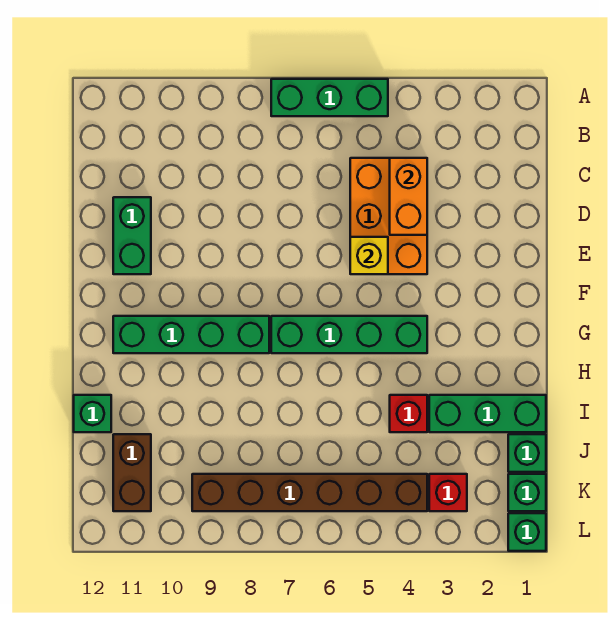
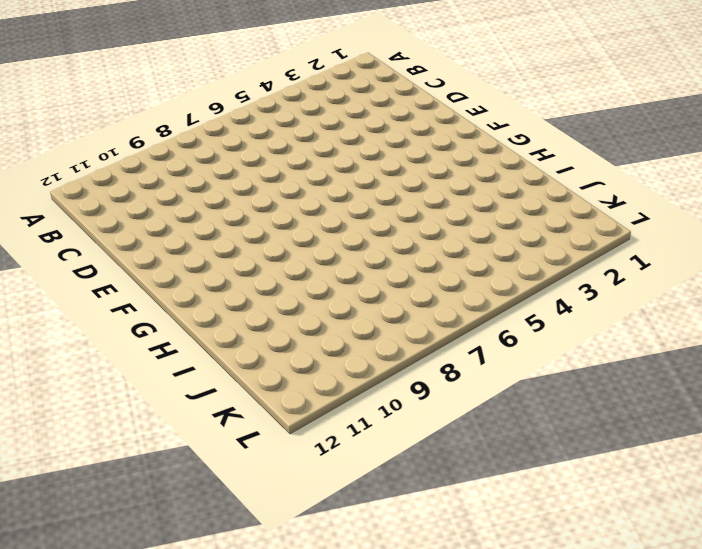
none -> green brick A5:A7 level 1
none -> orange brick C4:E5 level 1
none -> green brick D11:E11 level 1

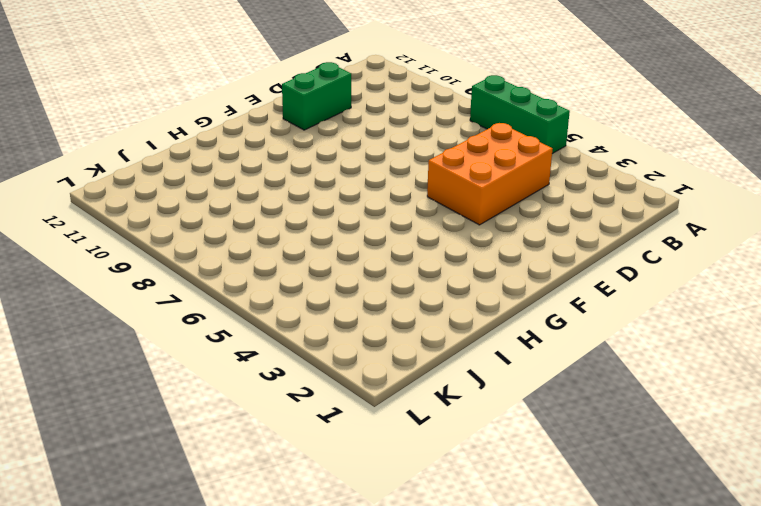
none -> green brick G4:G7 level 1
none -> green brick G8:G11 level 1
none -> green brick I1:I3 level 1

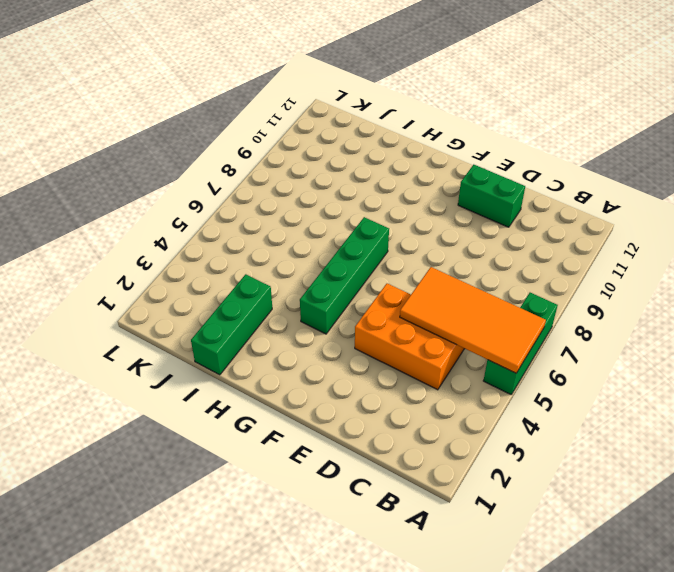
orange tile A5:D6 level 2 -> none
none -> green brick G8:G11 level 1
none -> red brick I4 level 1
none -> green brick I12 level 1

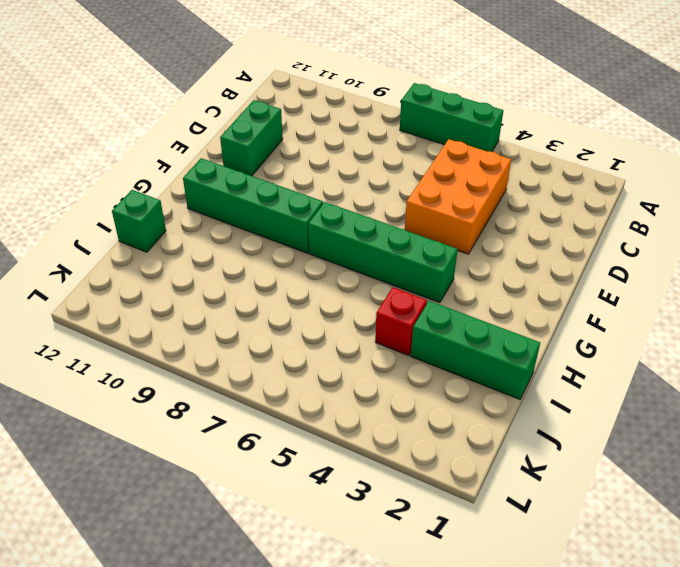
none -> green brick J1 level 1
none -> brown brick J11:K11 level 1
none -> green brick K1 level 1

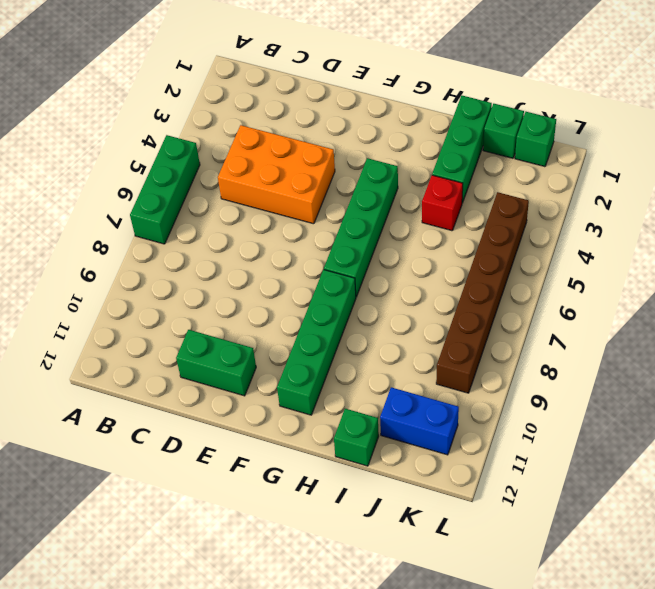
blue brick J11:K11 level 1 -> brown brick J11:K11 level 1
none -> red brick K3 level 1
none -> green brick L1 level 1
none -> orange brick C4:D4 level 2

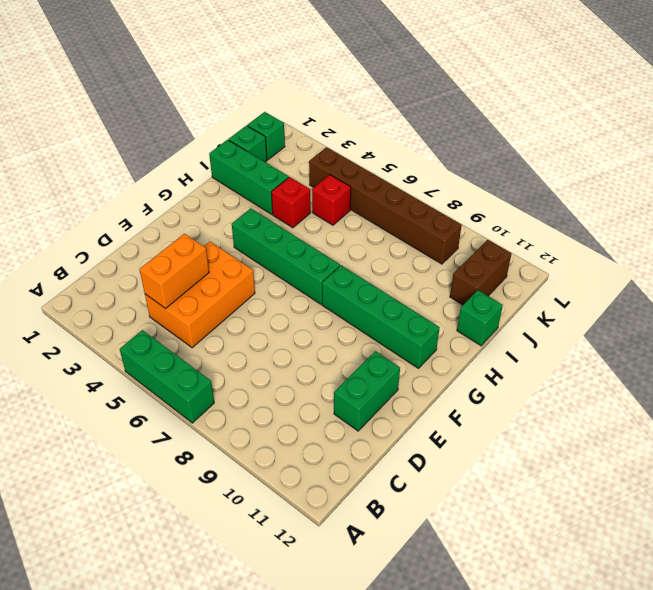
red brick J5 level 1 -> red brick K3 level 1
none -> green brick L1 level 1
none -> yellow brick E5 level 2

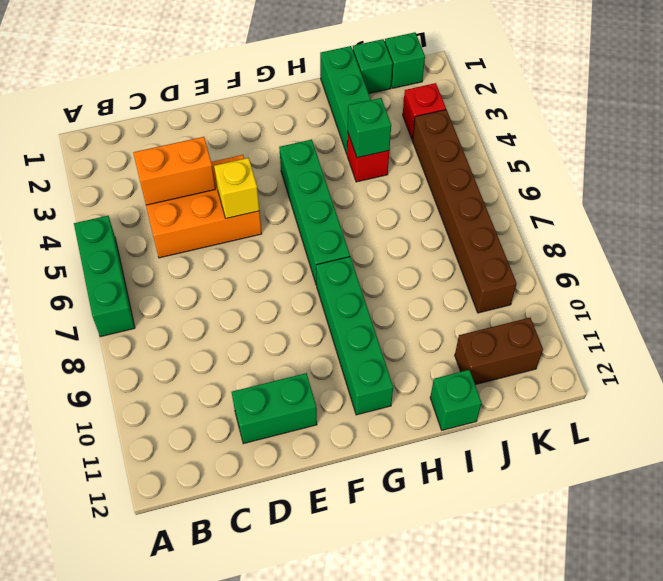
green brick I4 level 2 -> green brick L1 level 1

